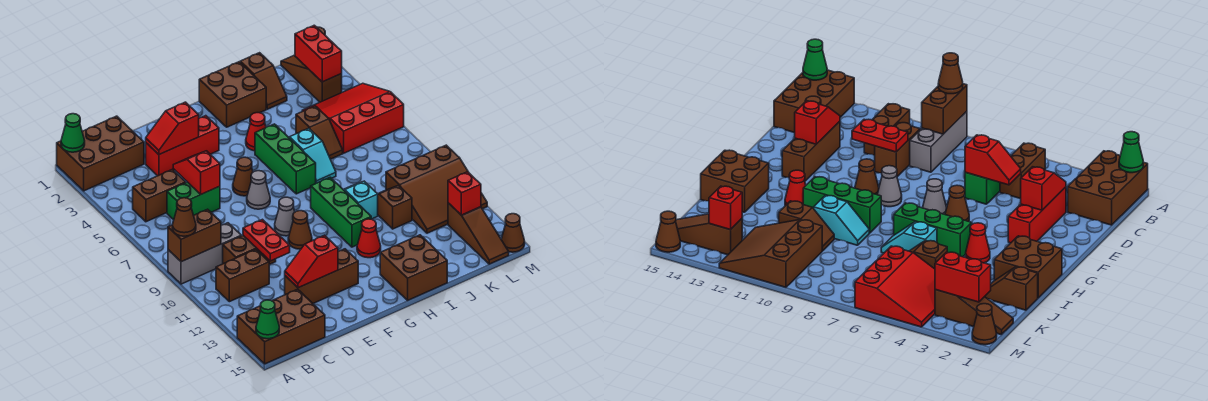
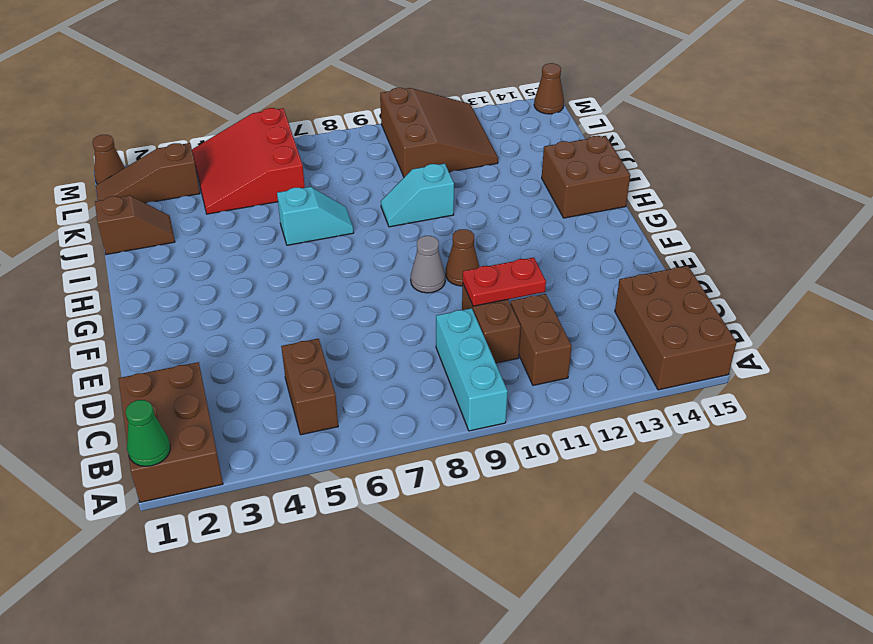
cyan brick A9:C9 level 1 -> grey brick A9:C9 level 1
none -> green brick C6:D6 level 1
none -> red brick D3:F3 level 1
none -> brown brick D13:F13 level 1
none -> brown cone F6 level 1

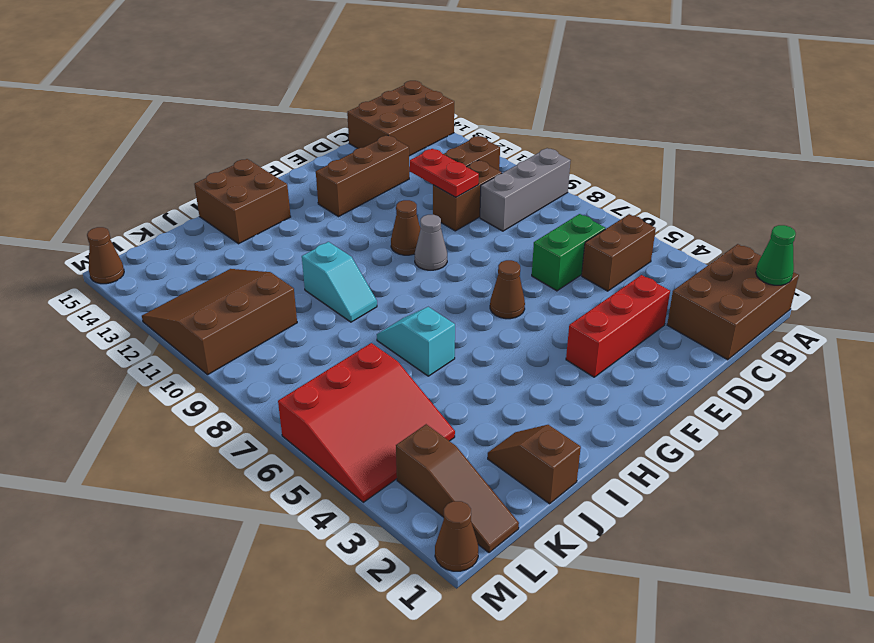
none -> grey cone F7 level 1
none -> brown brick H1:I2 level 1
none -> red cone H4 level 1
none -> green brick H5:H7 level 1

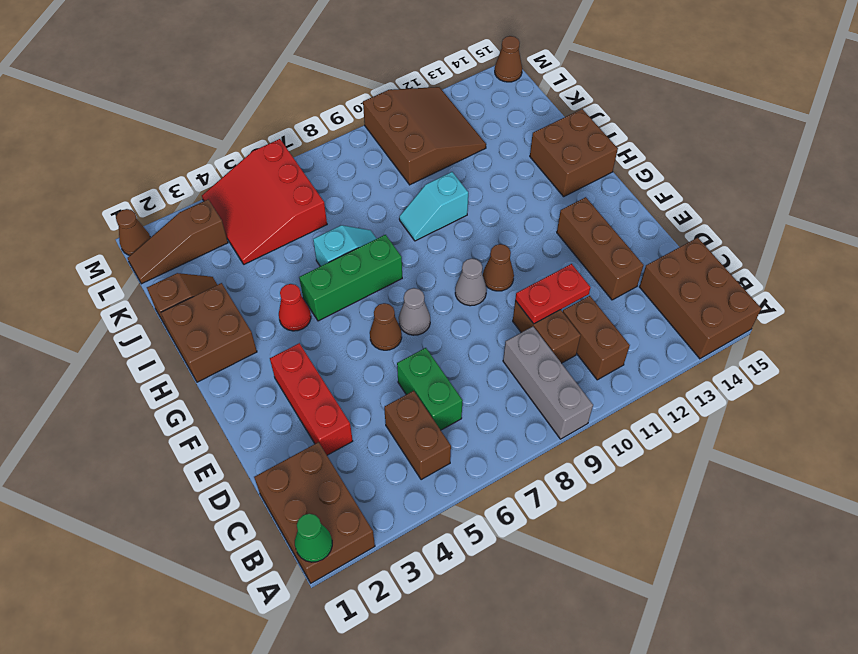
none -> green brick H9:H11 level 1
none -> red cone H12 level 1
none -> brown slope J5:J6 level 1 top 5
none -> brown slope J10:J11 level 1 top 11

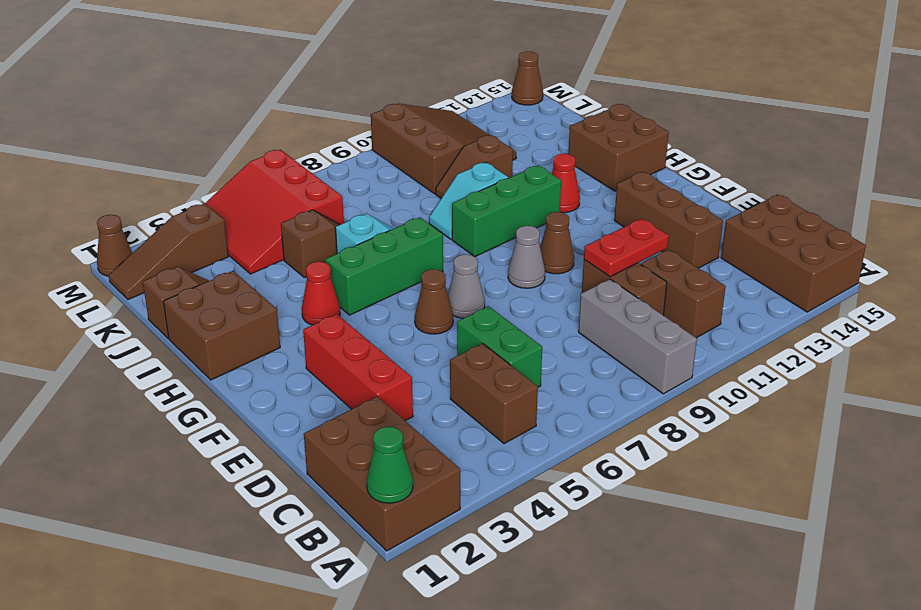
none -> brown slope L13:L15 level 1 top 13
none -> brown brick A9:B9 level 2
none -> green cone A15 level 2
none -> red slope D3:E3 level 2 top E

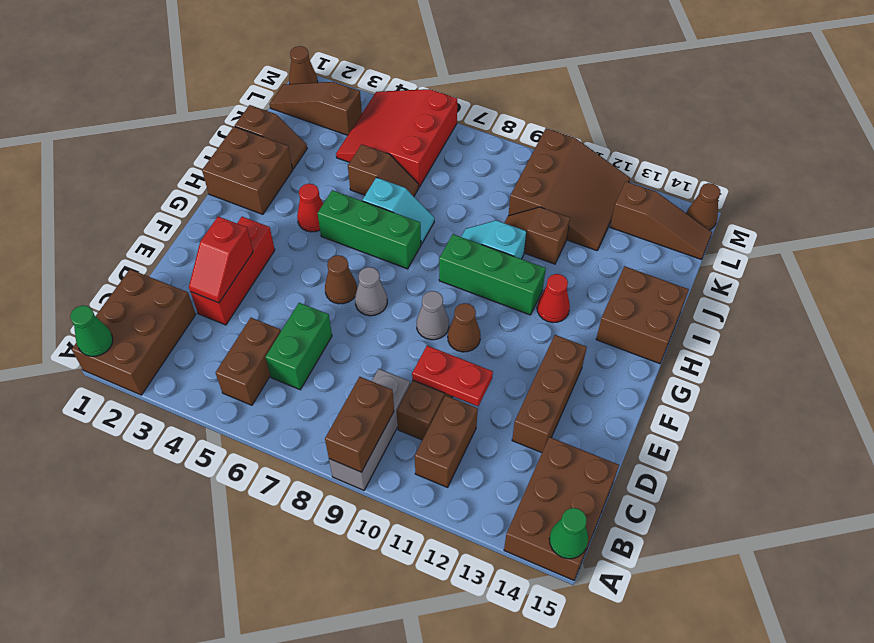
none -> red slope D5:D6 level 2 top 6
none -> red slope D13:E13 level 2 top E
none -> red brick L2:L3 level 2
none -> red brick L13 level 2

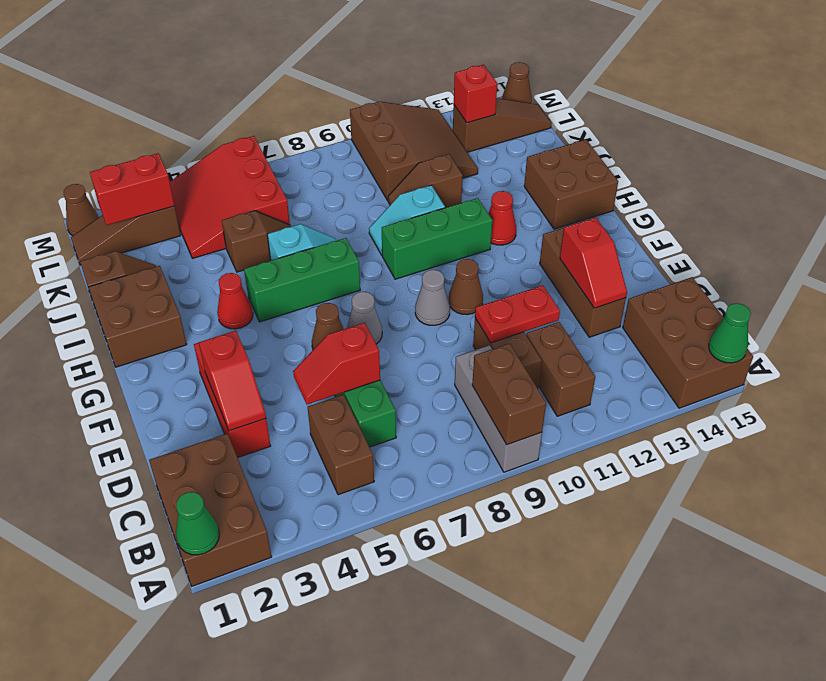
none -> brown cone A9 level 3

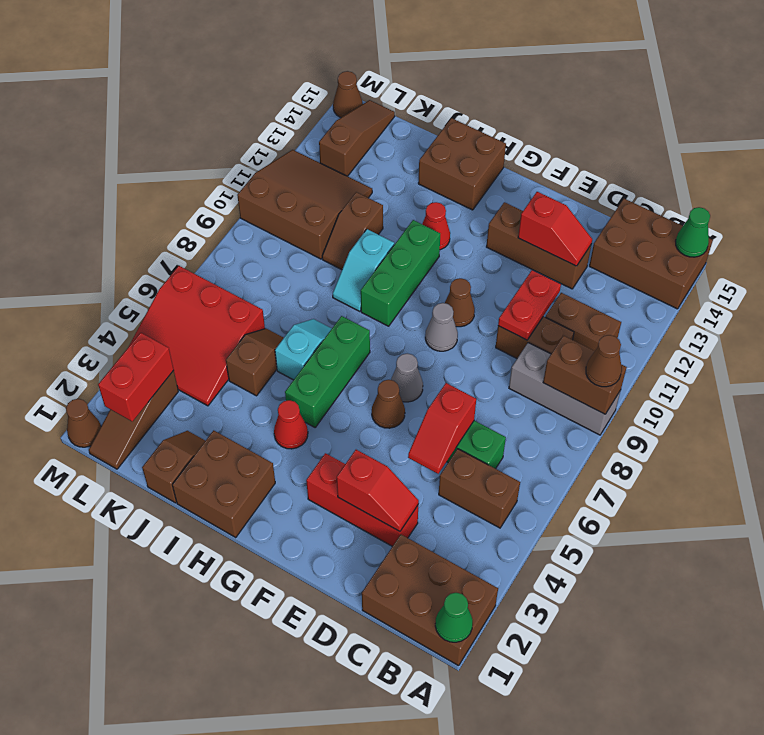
none -> red brick L13 level 2

